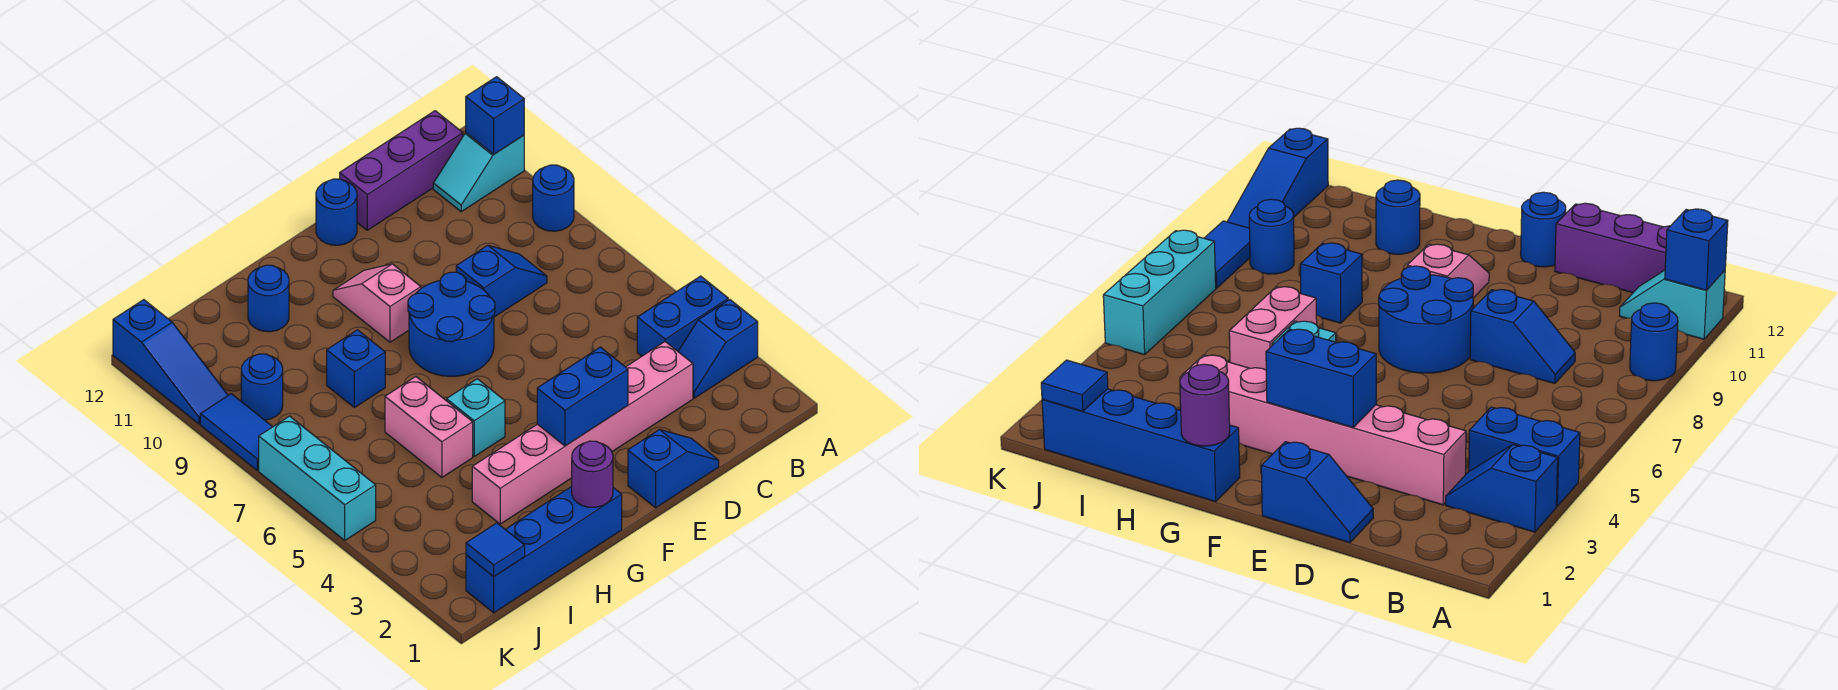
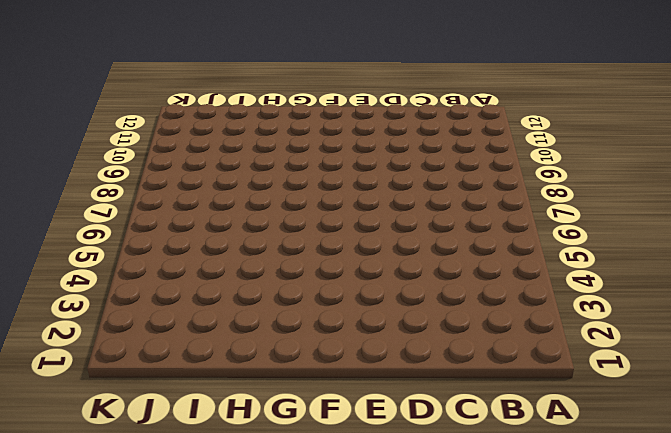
none -> blue slope A3:B3 level 1 top A
none -> blue brick A4:B4 level 1
none -> blue round brick A9 level 1

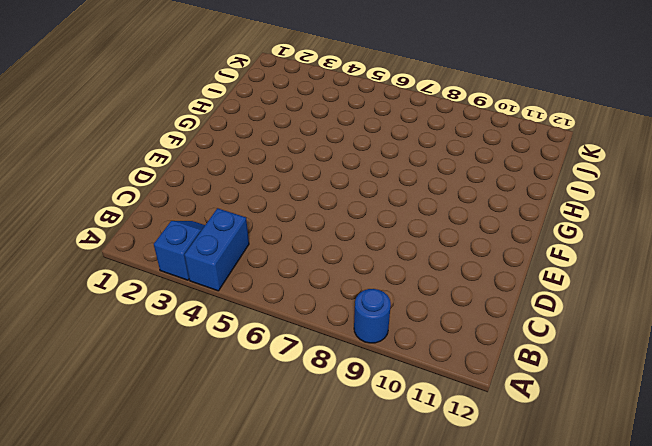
none -> cyan slope A11:B11 level 1 top A
none -> purple brick B12:D12 level 1
none -> pink brick C3:H3 level 1

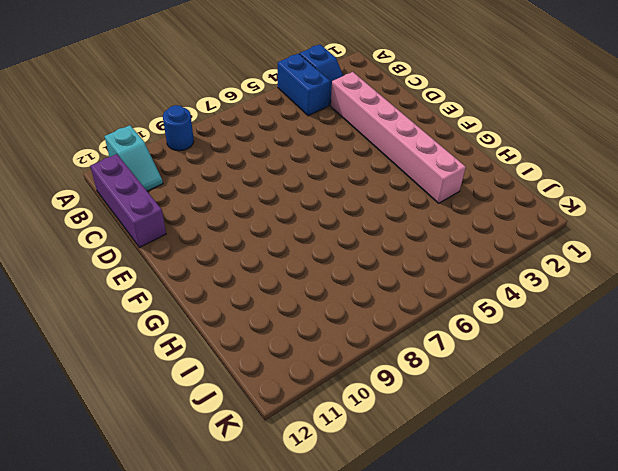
none -> blue slope C8:D8 level 1 top D
none -> blue slope D1:E1 level 1 top E
none -> blue round brick E7:F8 level 1

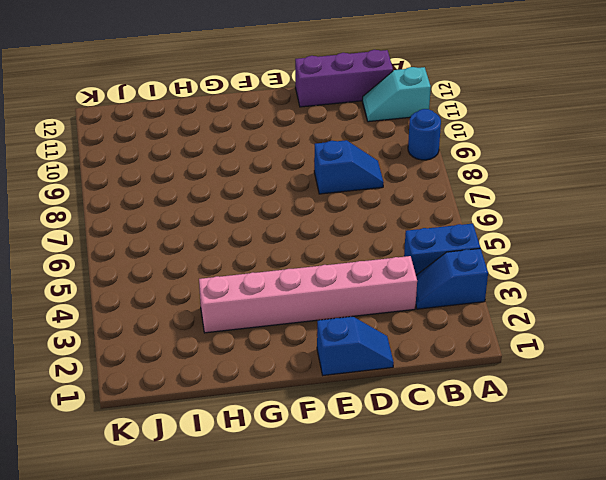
none -> blue round brick E7:F8 level 1
none -> blue round brick E12 level 1
none -> pink slope F9:F10 level 1 top 9

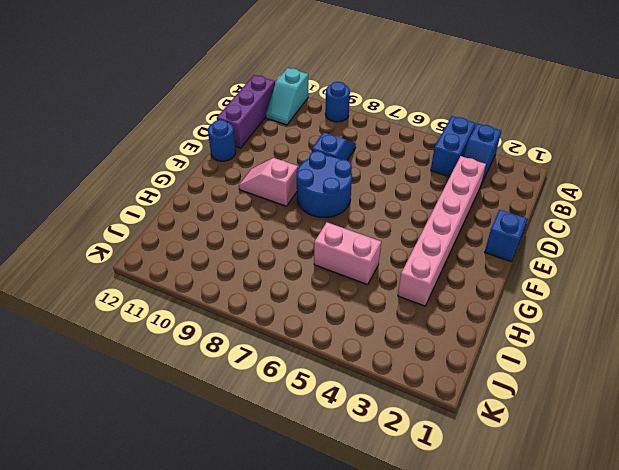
none -> blue brick G1:J1 level 1
none -> cyan brick G5 level 1
none -> blue brick H8 level 1

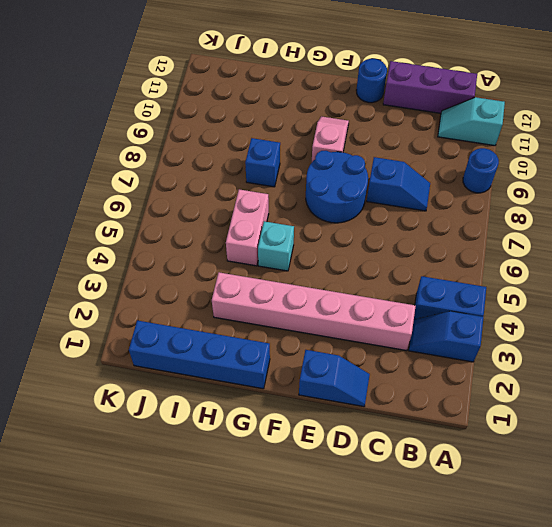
none -> blue round brick H11 level 1
none -> blue round brick J9 level 1
none -> cyan brick K5:K7 level 1

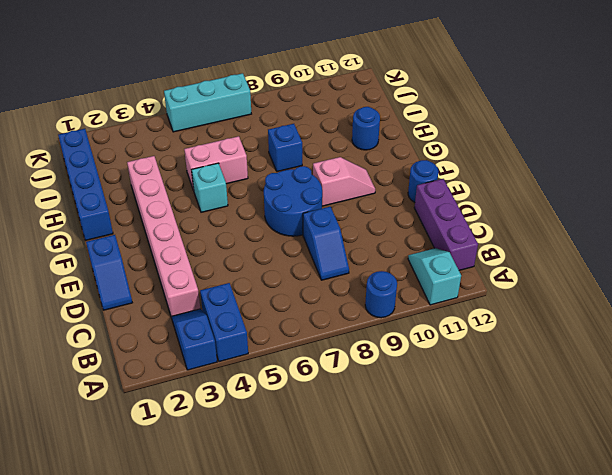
none -> blue round brick J9 level 1
none -> blue tile K8:K9 level 1
none -> blue slope K10:K12 level 1 top 12

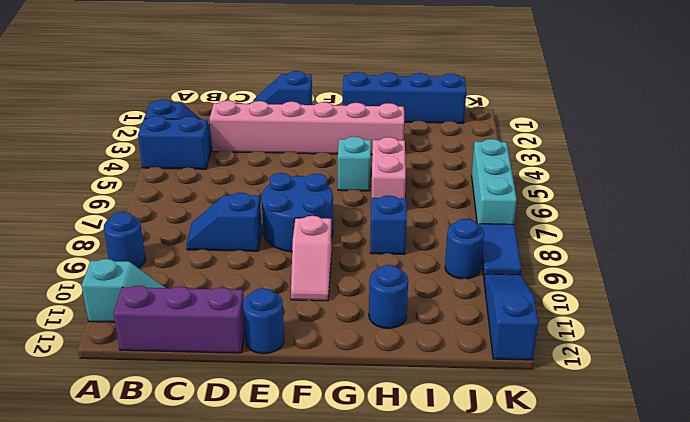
none -> blue brick A11 level 2
none -> blue brick E3:F3 level 2
none -> purple round brick G1 level 2

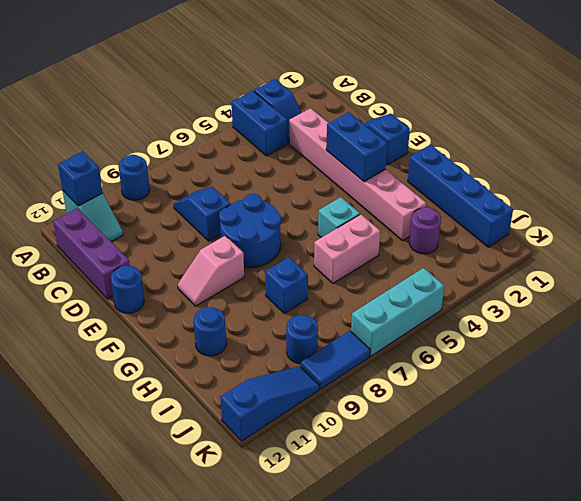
purple round brick I3 level 1 -> purple round brick G1 level 2
none -> blue tile J1 level 2

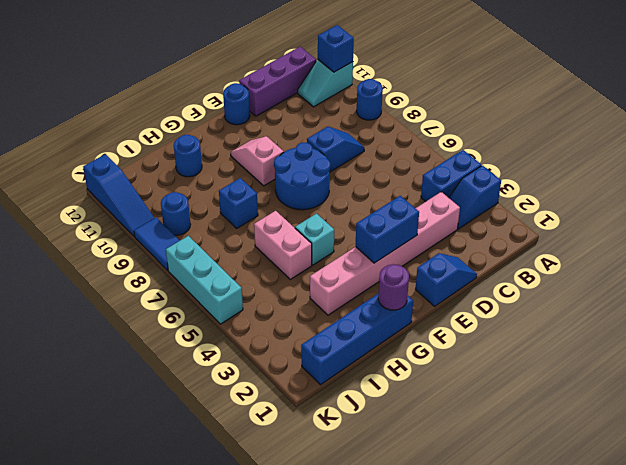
none -> blue tile J1 level 2

